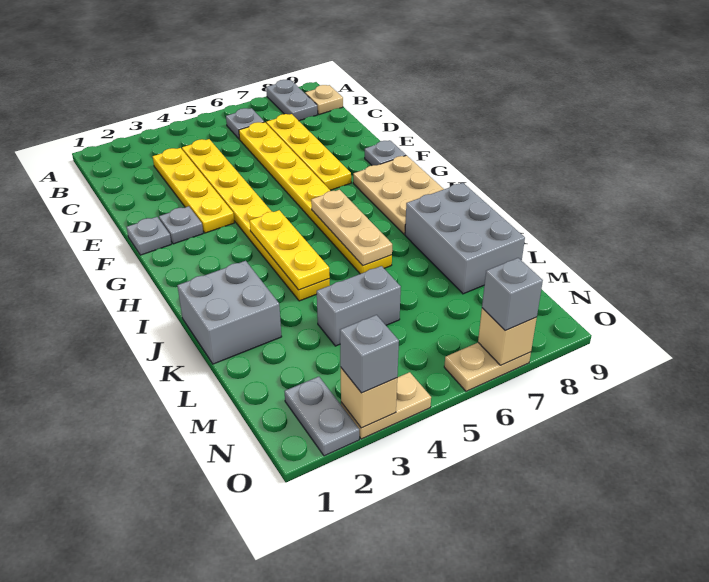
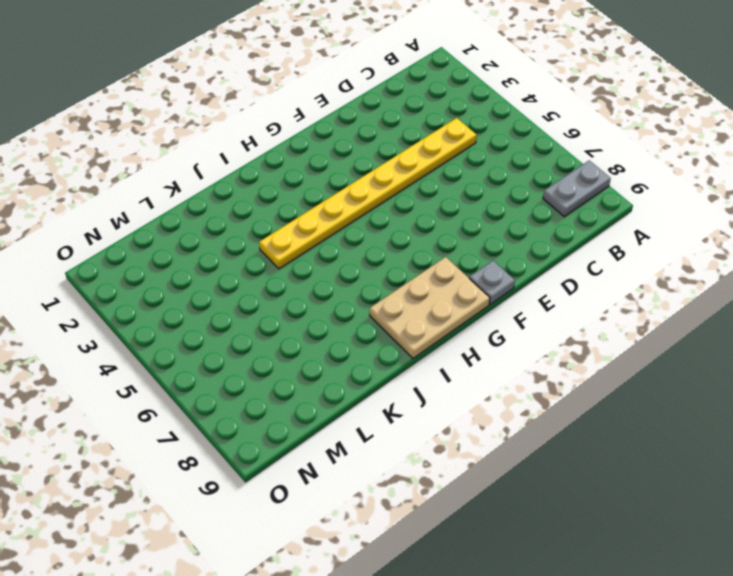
none -> grey plate B6 level 1
none -> tan plate B9 level 1
none -> yellow plate C3:F3 level 1

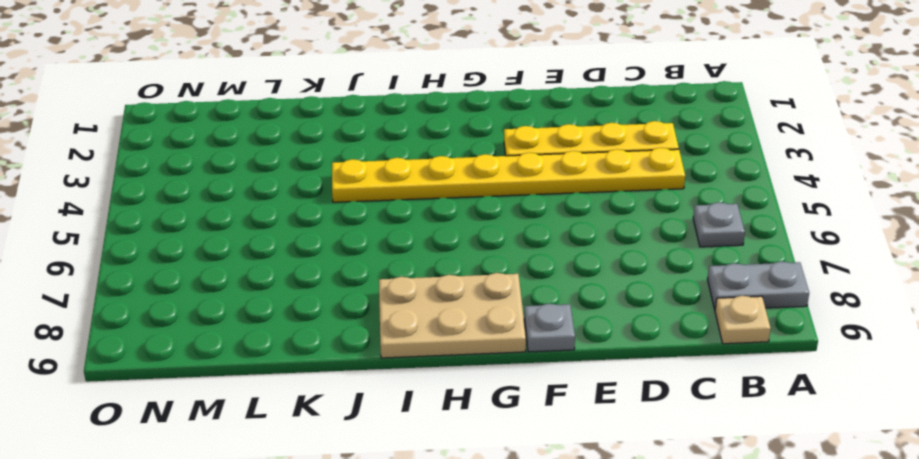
none -> yellow plate C6:J6 level 1
none -> yellow plate C7:F7 level 1
none -> grey plate F1 level 1

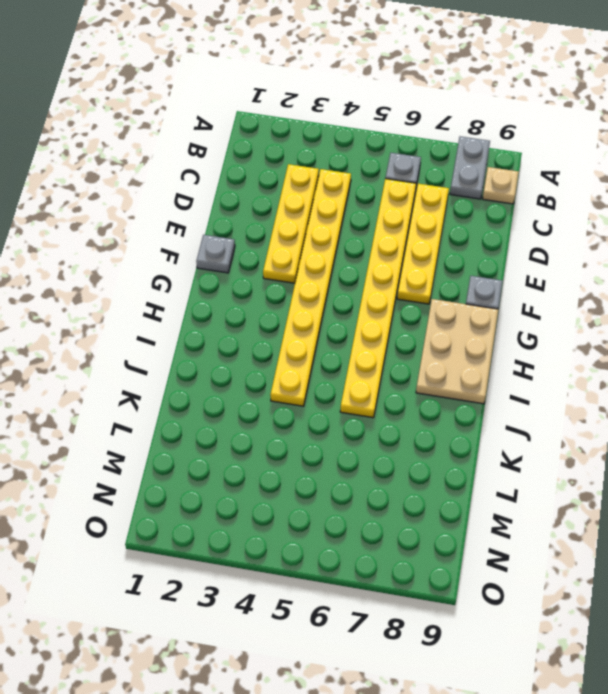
none -> grey plate F2 level 1
none -> grey brick J1:K2 level 1
none -> grey brick J8:L9 level 1

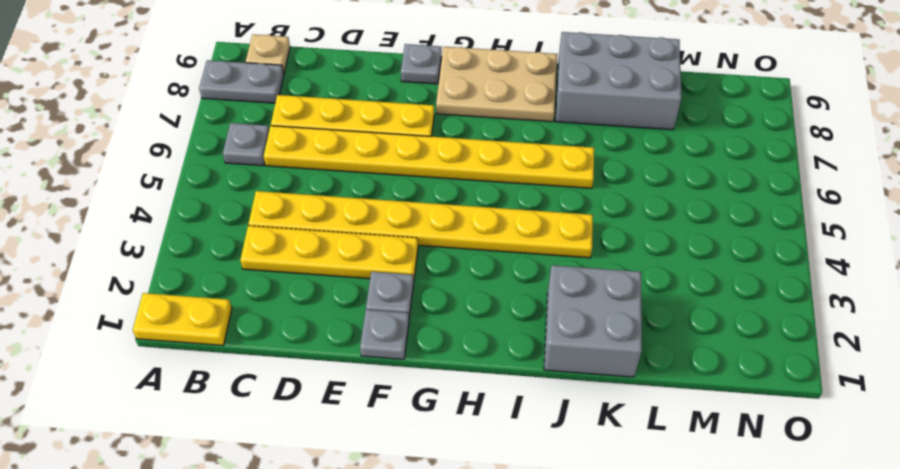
yellow plate A1:B1 level 1 -> none
none -> grey brick L4:L5 level 1
none -> grey plate N2:O2 level 1
none -> tan plate O3:O4 level 1

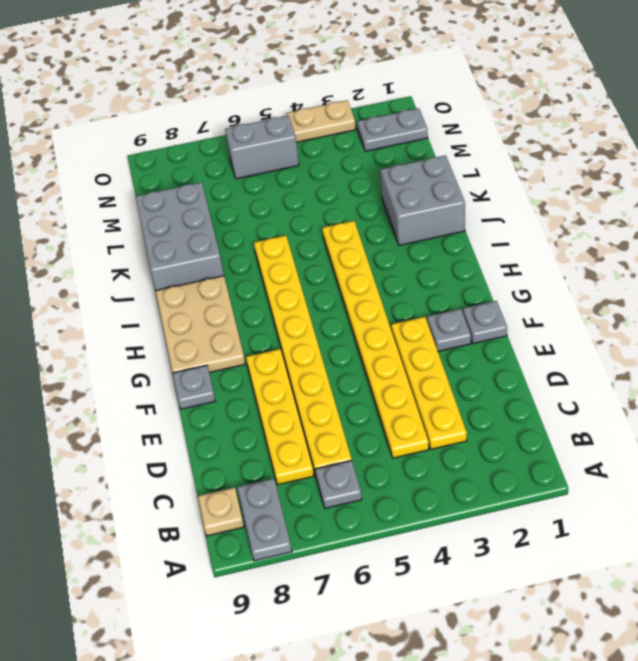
grey plate N1:N2 level 1 -> grey plate N2:O2 level 1
grey brick N5:N6 level 1 -> grey brick L4:L5 level 1
none -> tan plate O6:O7 level 1
none -> yellow plate H4:J4 level 2
none -> tan plate H6:J6 level 2

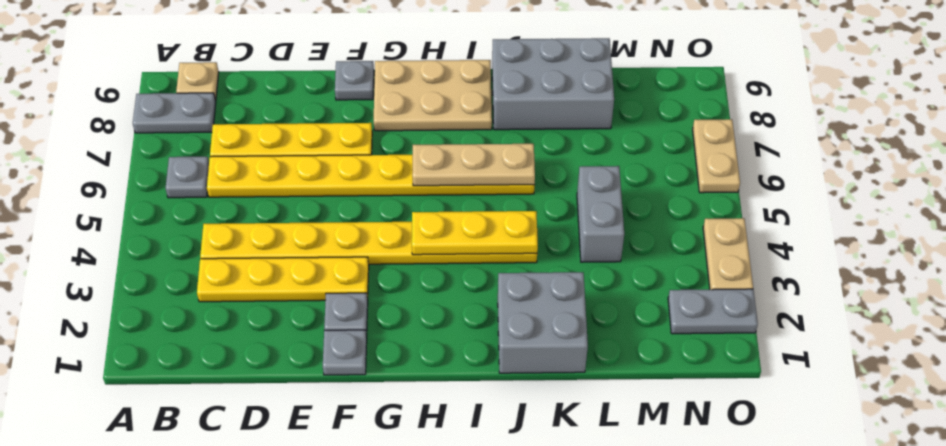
none -> tan brick O3 level 2
none -> tan brick O7 level 2
none -> grey brick O3 level 3

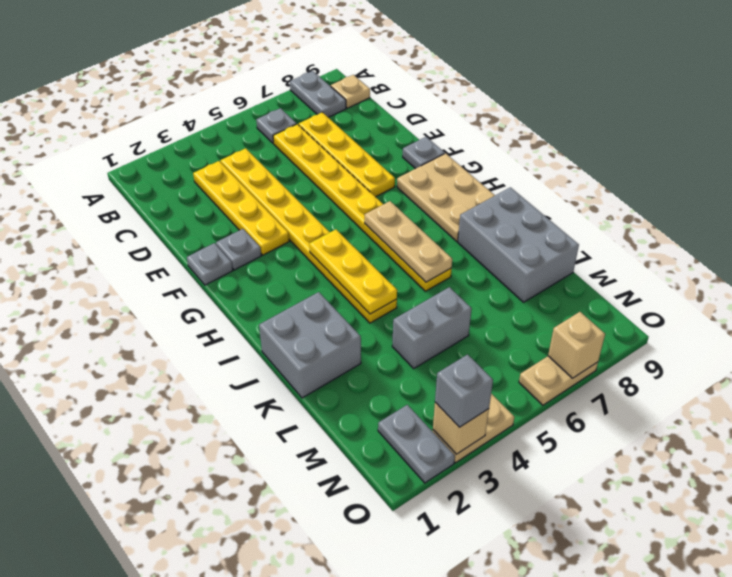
none -> grey brick O7 level 3

